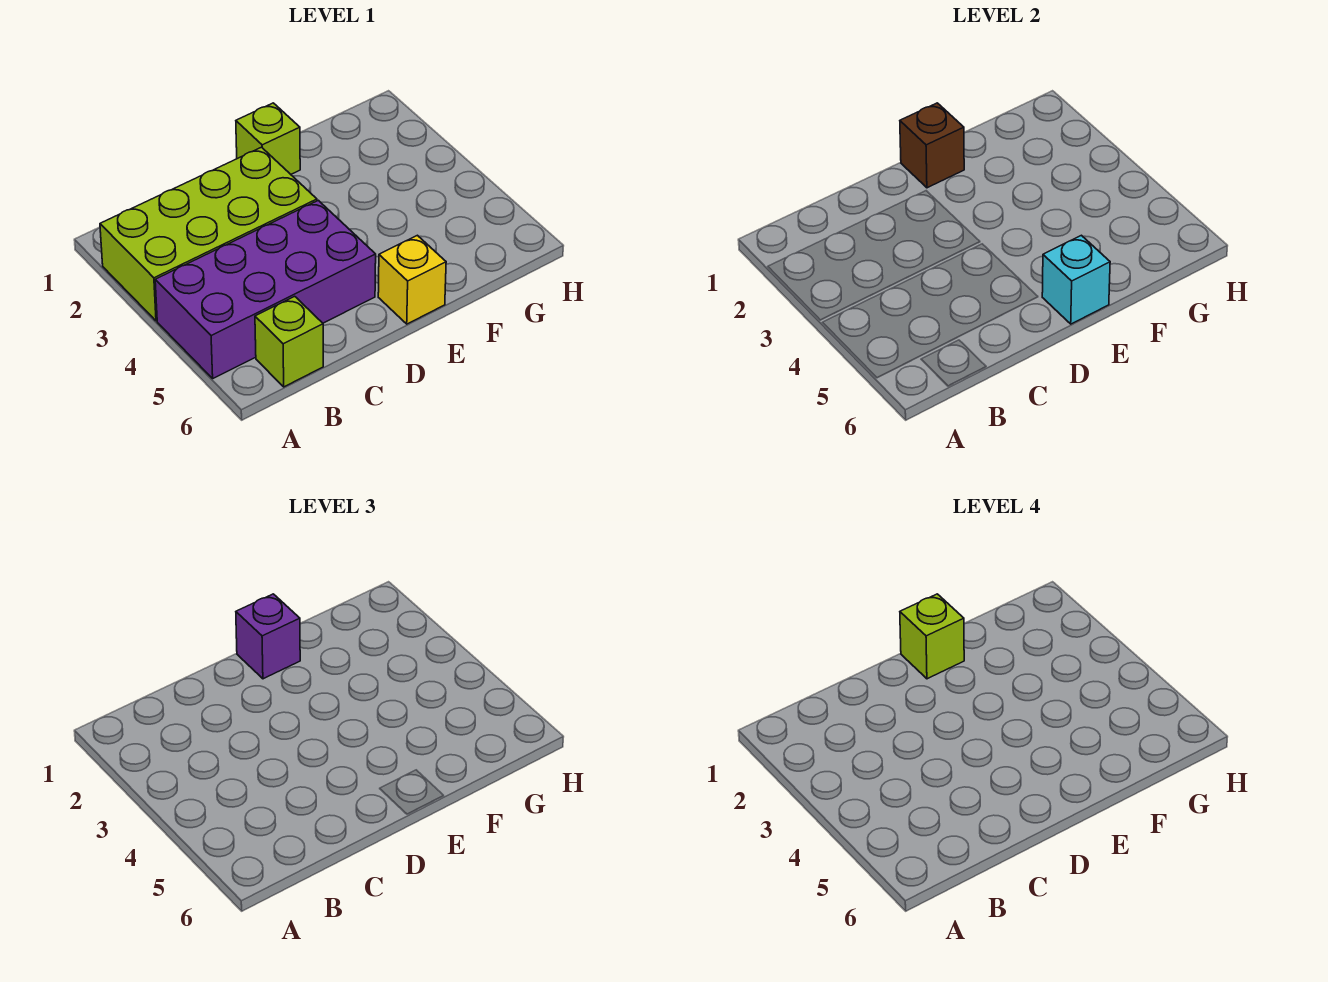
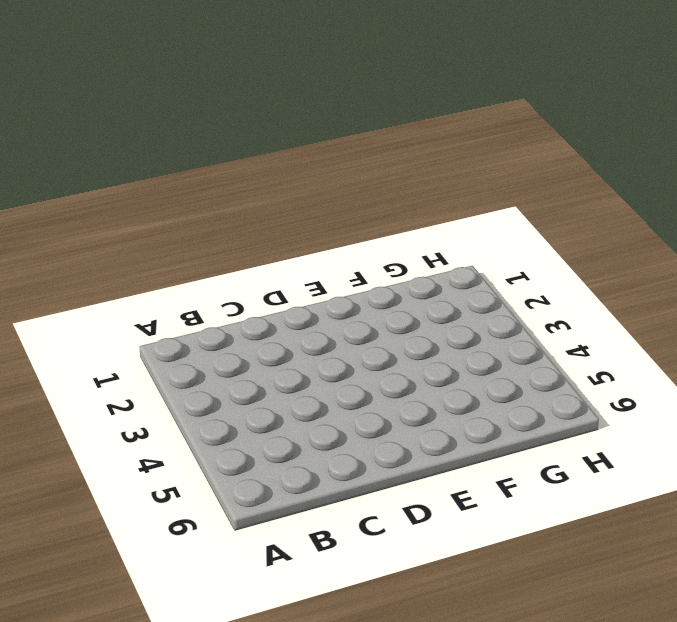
none -> lime brick A2:D3 level 1
none -> purple brick A4:D5 level 1

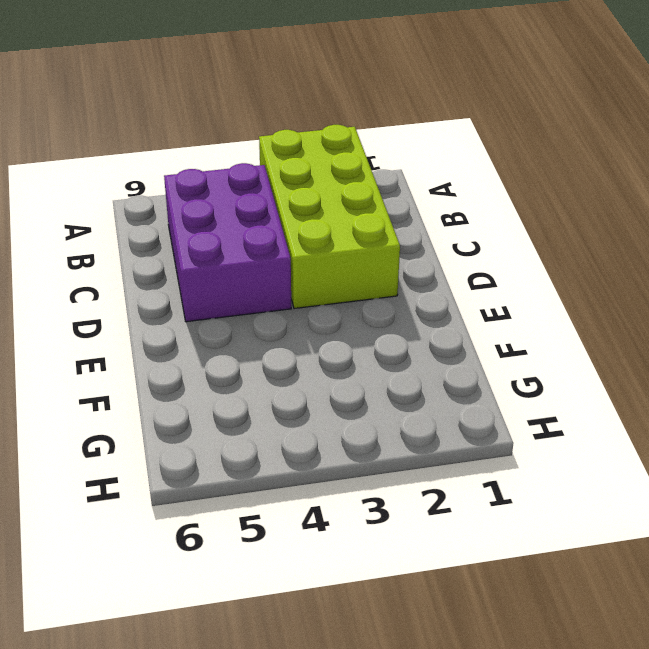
purple brick B4:D5 level 1 -> purple brick A4:D5 level 1
none -> lime brick B6 level 1
none -> lime brick E1 level 1

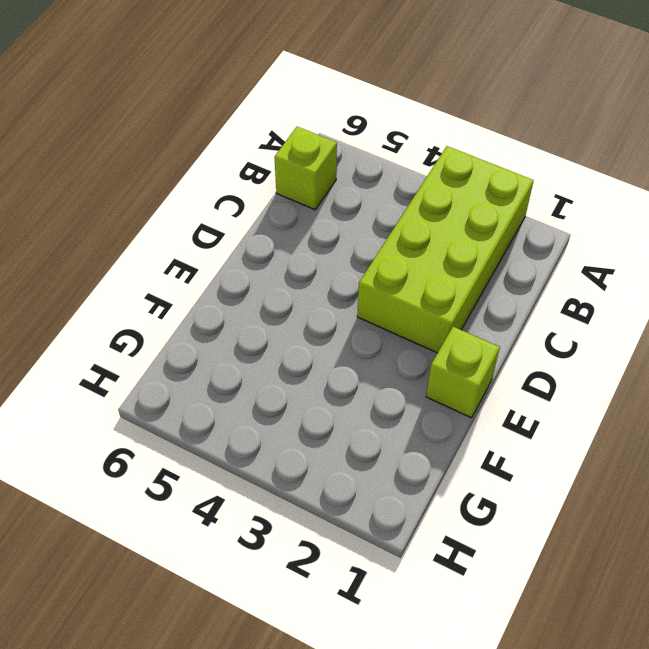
none -> purple brick A4:D5 level 1
none -> yellow brick E6 level 1

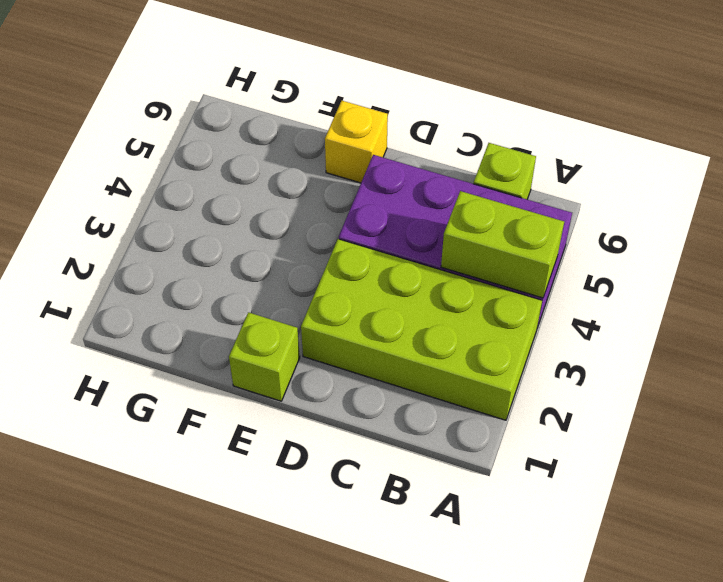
lime brick A4:B4 level 2 -> none
none -> brown brick E1 level 2
none -> cyan brick E6 level 2

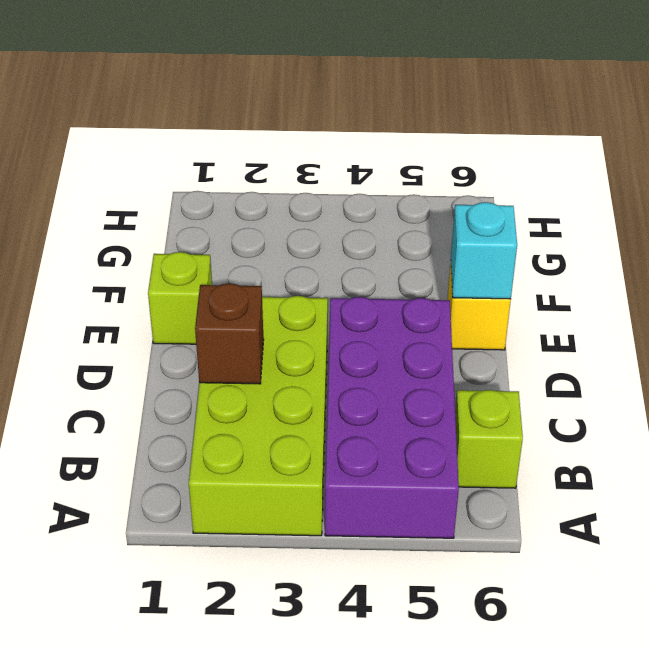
brown brick C2 level 2 -> brown brick E1 level 2
none -> purple brick E1 level 3
none -> lime brick E1 level 4

